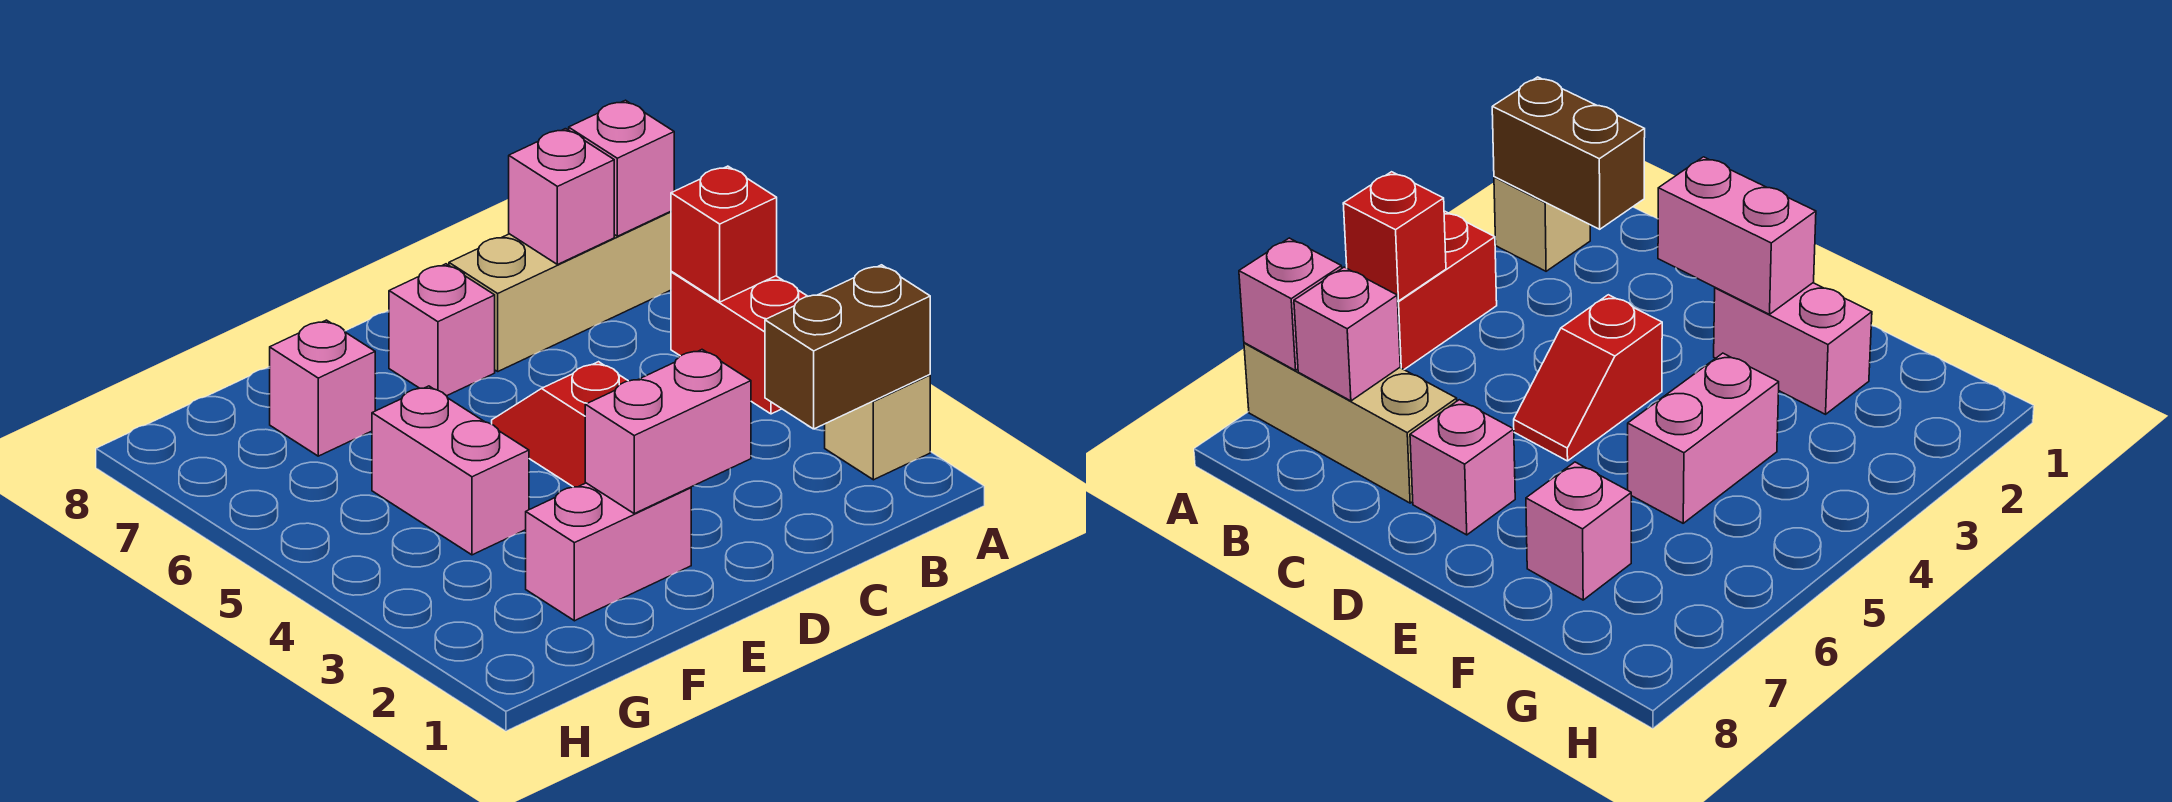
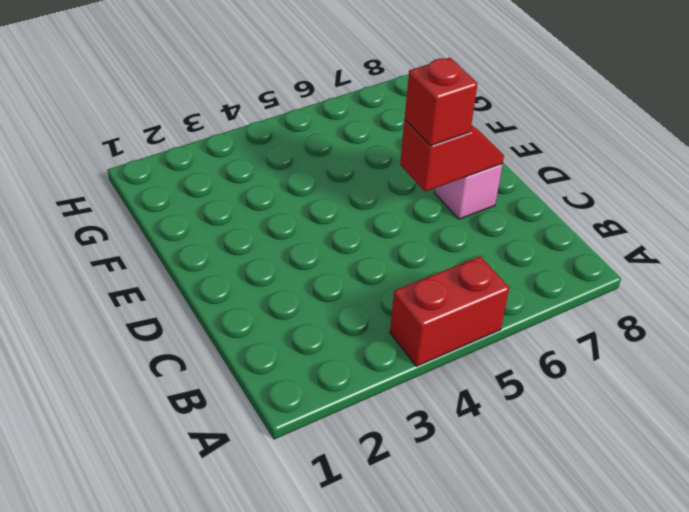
red slope D6:D7 level 2 top 6 -> red slope D4:D5 level 1 top 4
red brick D6 level 3 -> red brick A5 level 2
none -> tan brick A2 level 1
none -> tan brick A7:C7 level 1
none -> pink brick E2:F2 level 1

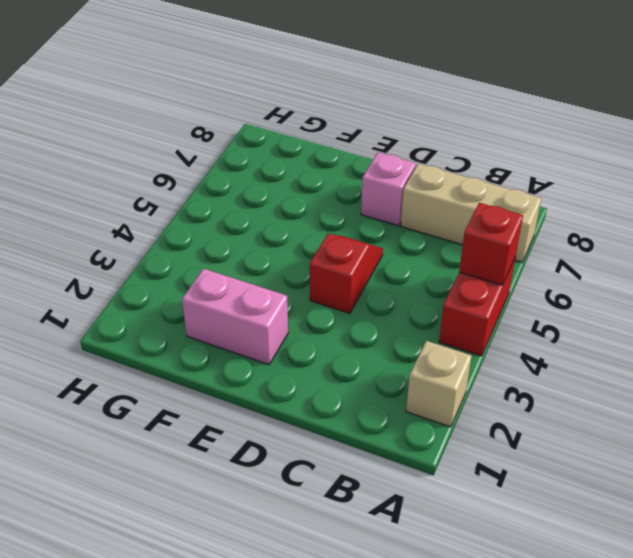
none -> pink brick F4:F5 level 1
none -> pink brick F7 level 1
none -> brown brick A2:B2 level 2

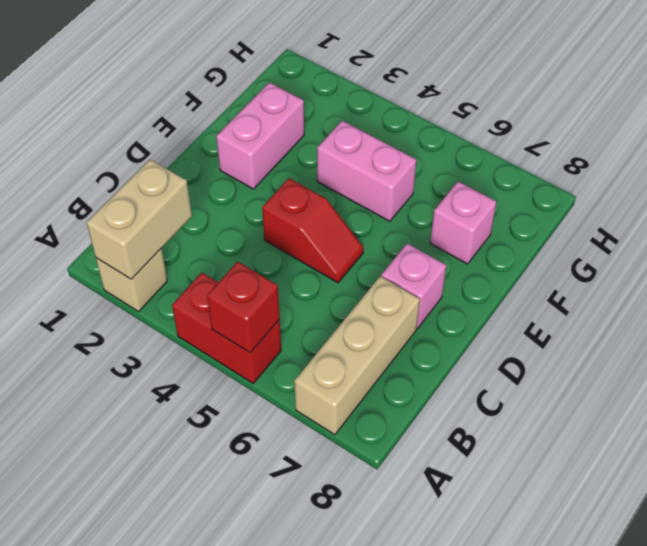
tan brick A2:B2 level 2 -> brown brick A2:B2 level 2
none -> pink brick A7 level 2
none -> pink brick B7 level 2
none -> pink brick D2:E2 level 2

